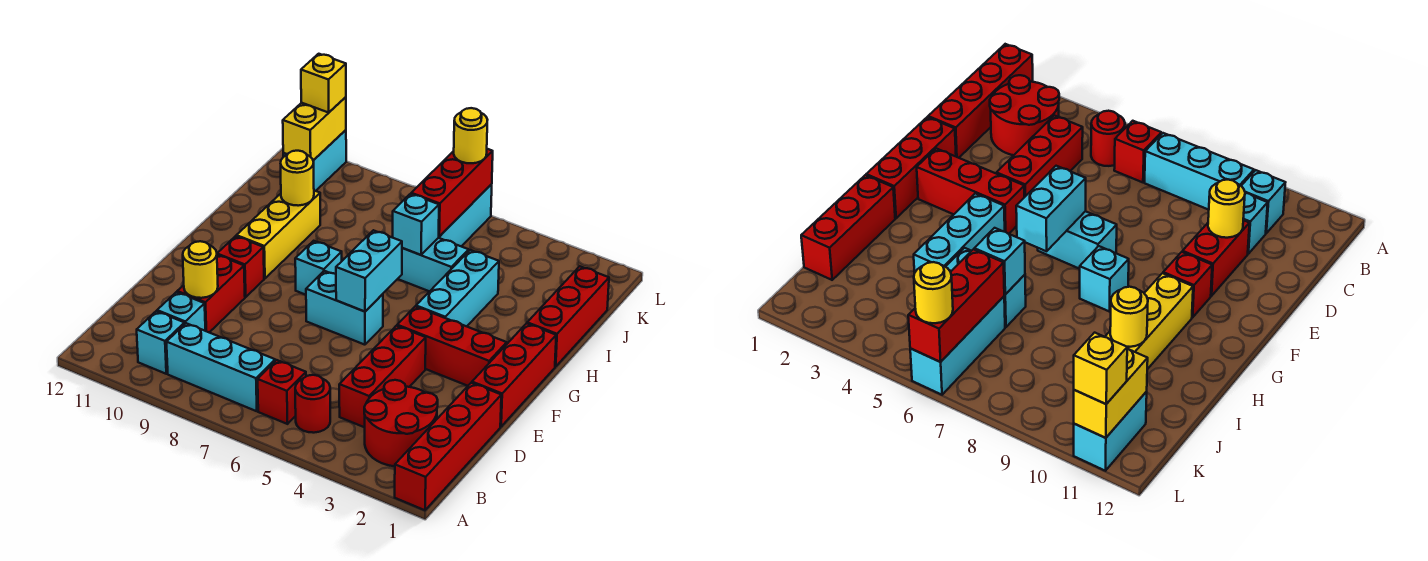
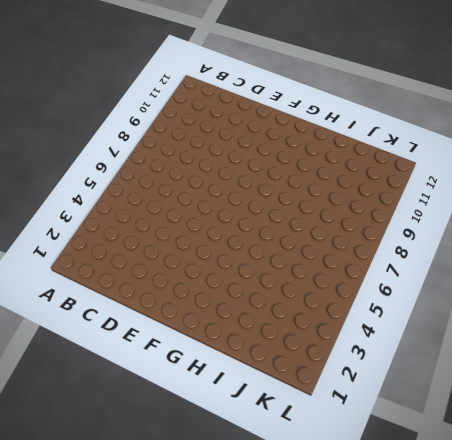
none -> red brick A1:D1 level 1
none -> red round brick B2:C3 level 1
none -> red round brick B5 level 1

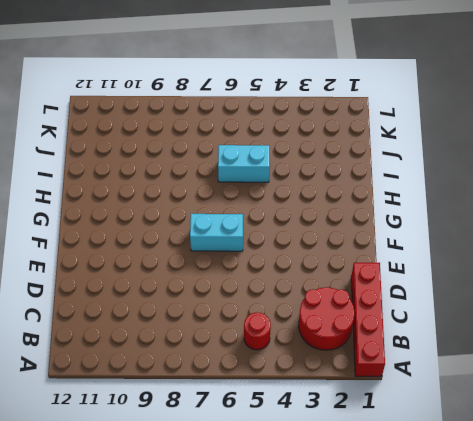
none -> red brick B6 level 1
none -> cyan brick B7:B9 level 1
none -> cyan brick B10 level 1

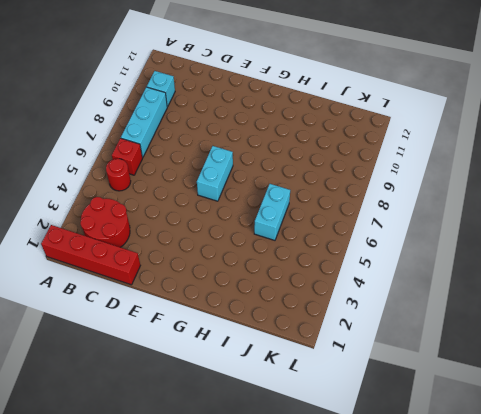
none -> red brick C4:E4 level 1
none -> cyan brick C10 level 1
none -> red brick D10:E10 level 1

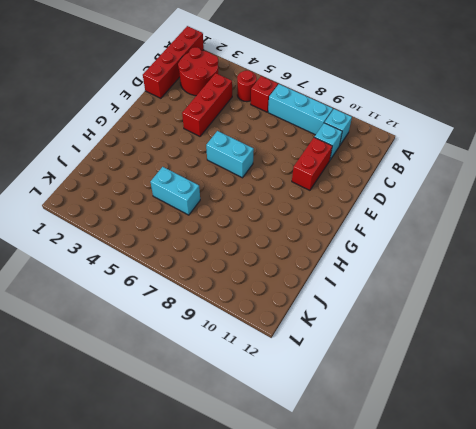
none -> red brick E1:G1 level 1
none -> red brick F2:F4 level 1
none -> red brick F10 level 1

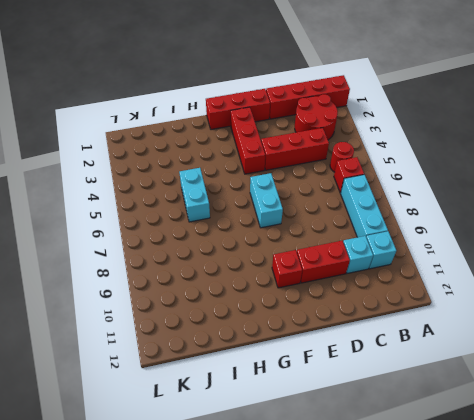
none -> cyan brick G4:I4 level 1
none -> cyan brick G8 level 1
none -> yellow brick G10:I10 level 1

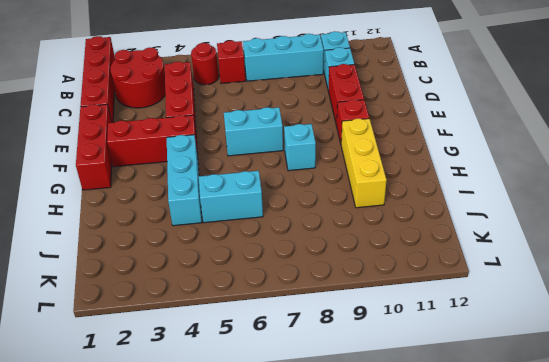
none -> red brick H1:J1 level 1
none -> cyan brick J6:L6 level 1
none -> cyan brick K11:L11 level 1

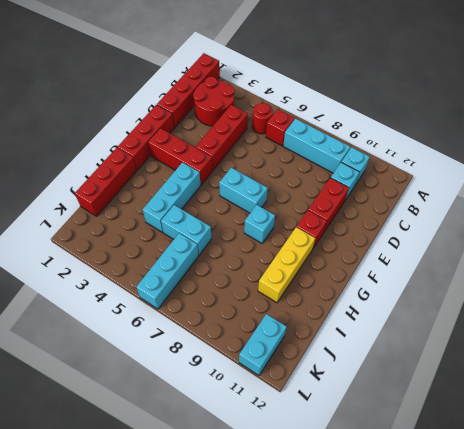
none -> yellow round brick D10 level 2
none -> cyan brick F6:G6 level 2
none -> cyan brick I6 level 2

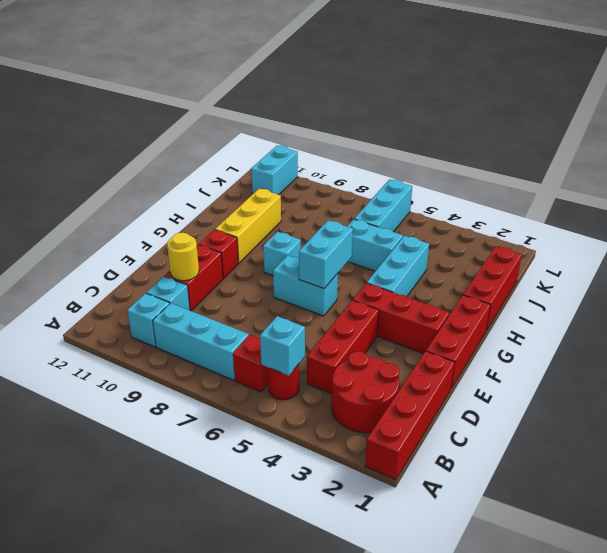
cyan brick B5 level 2 -> cyan brick I6 level 2
none -> yellow round brick I10 level 2
none -> red brick J6:L6 level 2
none -> yellow brick K11:L11 level 2

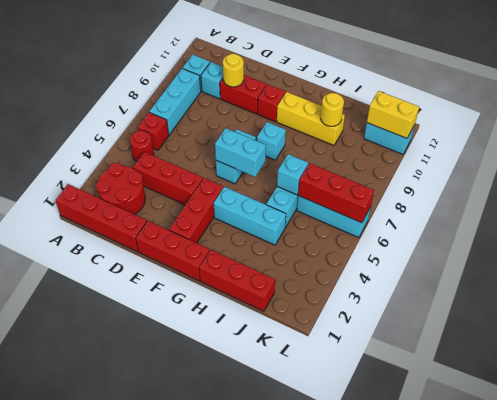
none -> yellow round brick L6 level 3
none -> yellow brick L11 level 3

